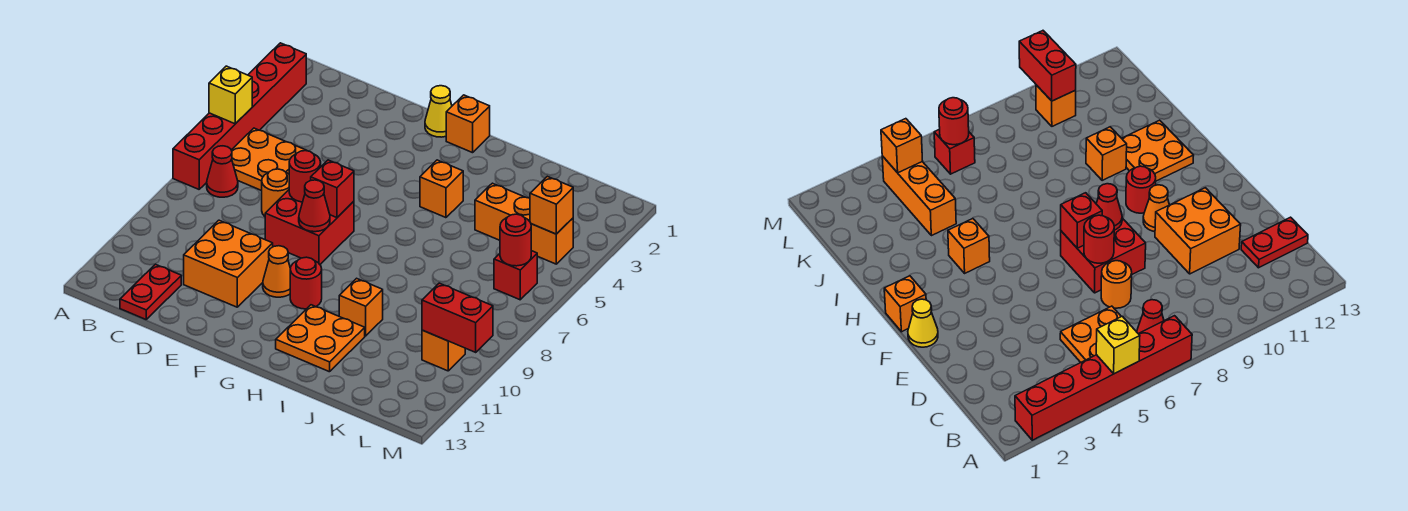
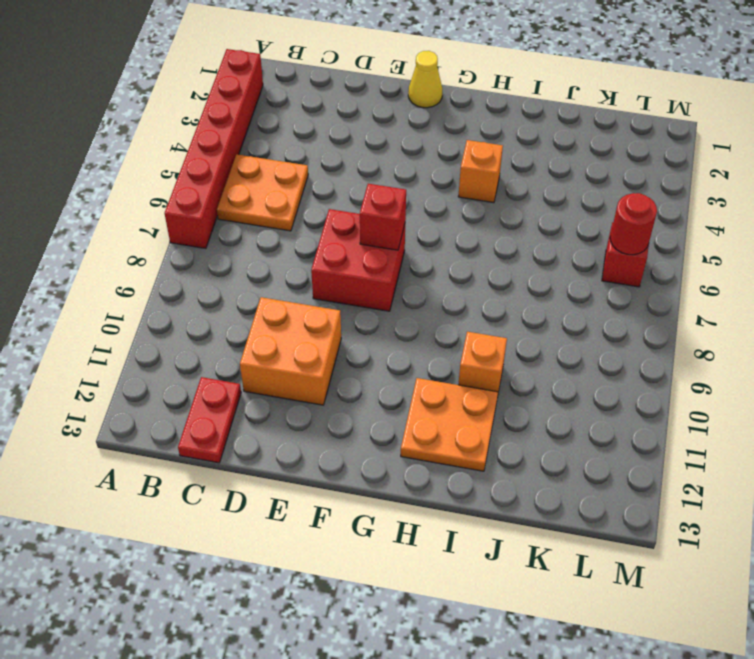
none -> red cone B7 level 1
none -> orange round brick D7 level 1
none -> orange cone F10 level 1

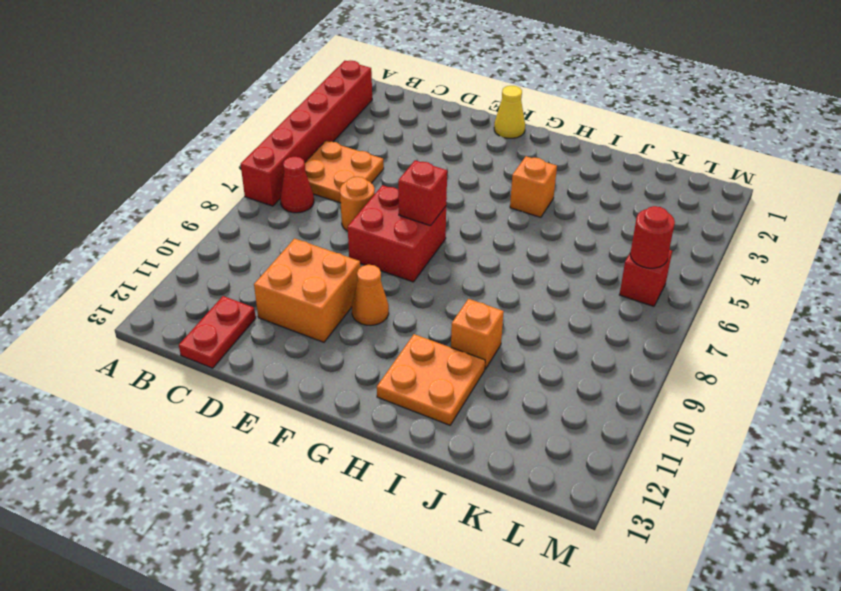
none -> orange brick G1 level 1
none -> red round brick G10 level 1
none -> orange brick J4:L4 level 1

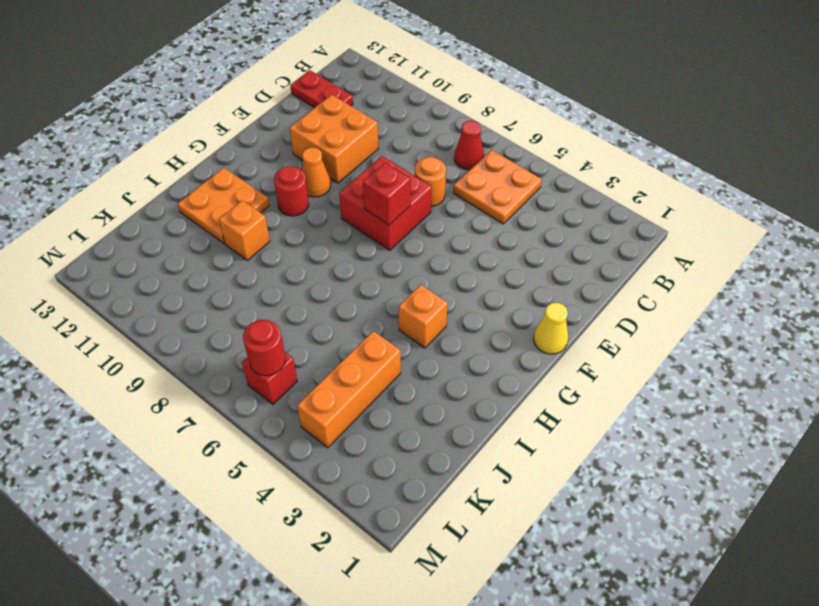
none -> red brick A2:A7 level 1
none -> orange brick G1 level 1
none -> orange brick L10 level 1

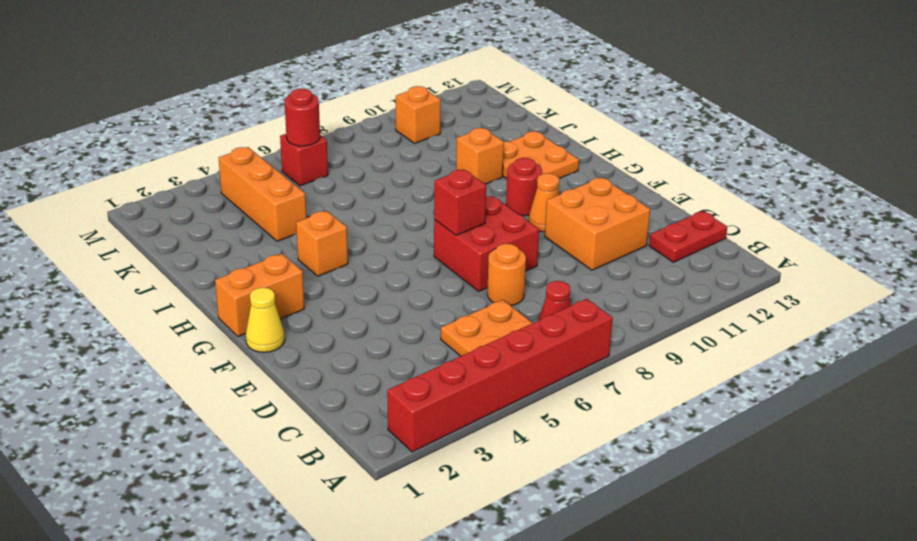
orange brick G1:G2 level 1 -> orange brick G1 level 1
none -> yellow brick A5 level 2
none -> red round brick E7 level 2
none -> red cone F8 level 2

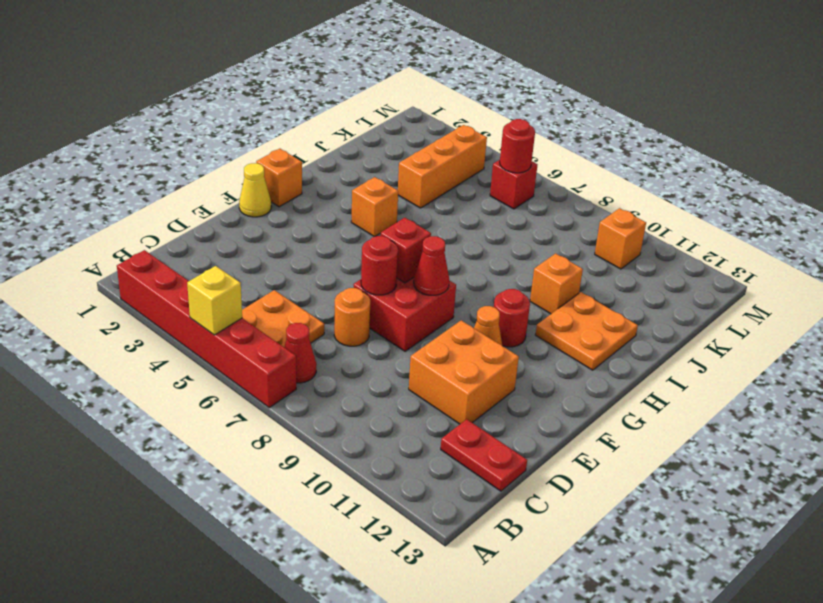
none -> orange brick L4 level 2
none -> red brick L10:M10 level 2

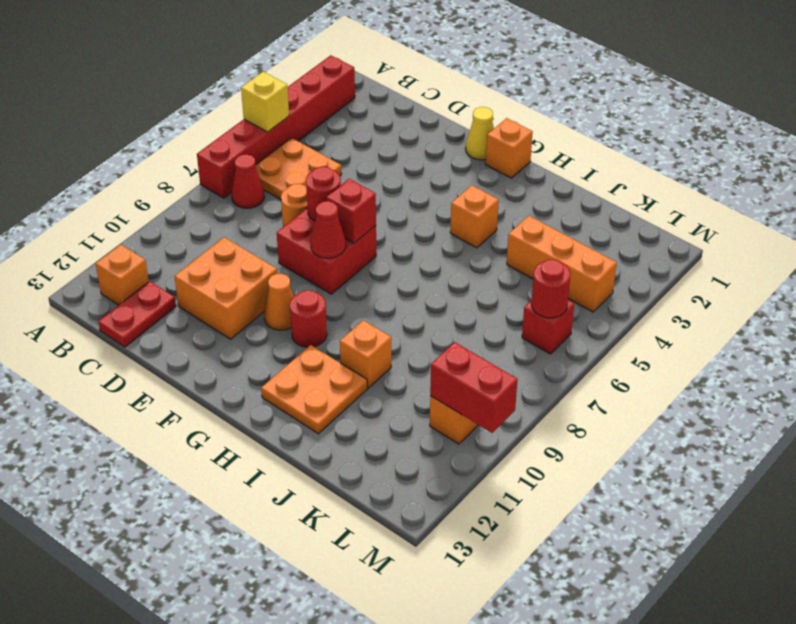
orange brick B12 level 1 -> orange brick L4 level 2

